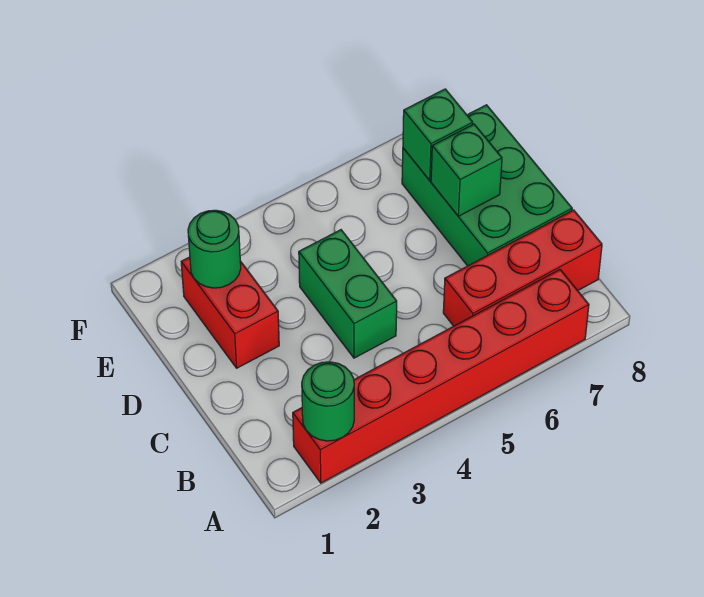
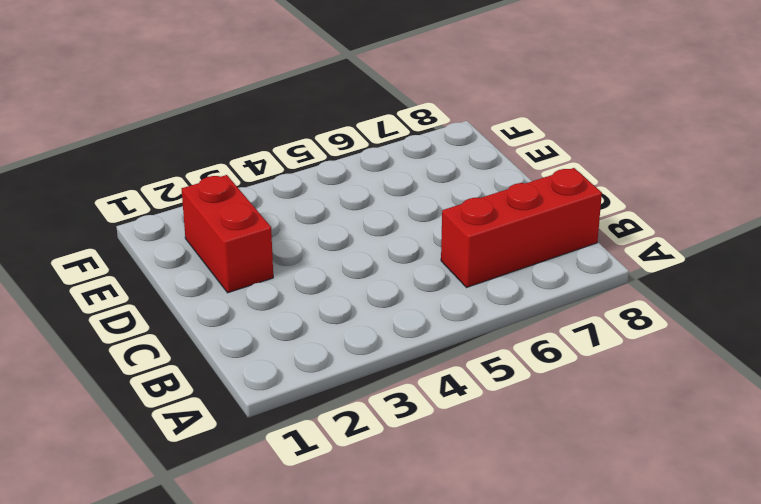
none -> red brick A2:A7 level 1
none -> green brick C4:D4 level 1

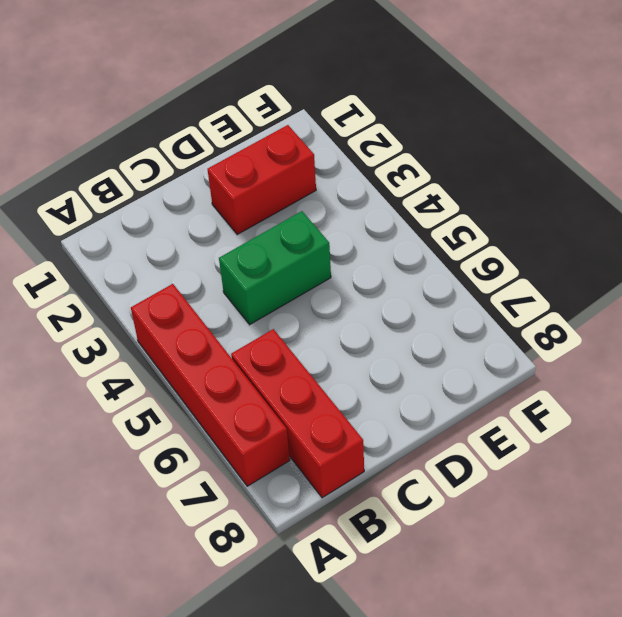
red brick A4:A7 level 1 -> red brick A2:A7 level 1
none -> green brick C7:E8 level 1
none -> green round brick A2 level 2

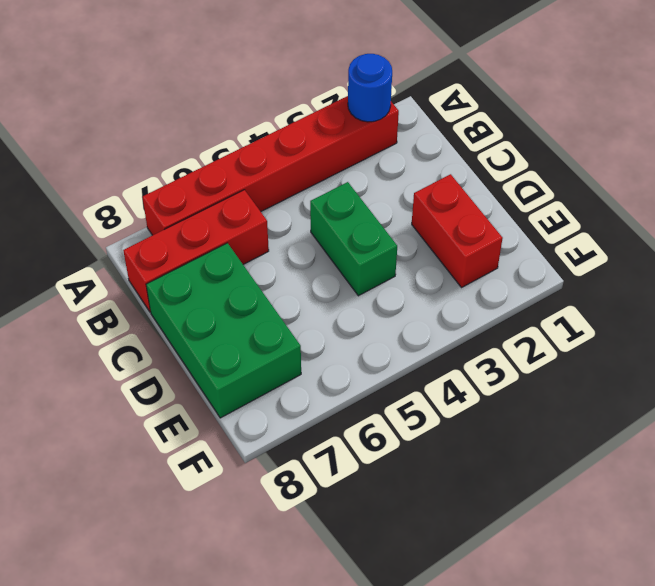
blue round brick A2 level 2 -> green round brick A2 level 2
none -> green brick D7 level 2
none -> green round brick E2 level 2

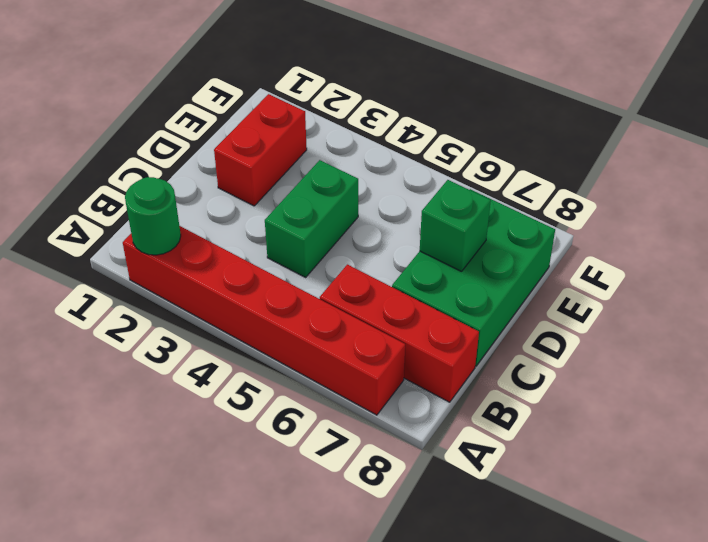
none -> green round brick E2 level 2
none -> green brick E7 level 2

